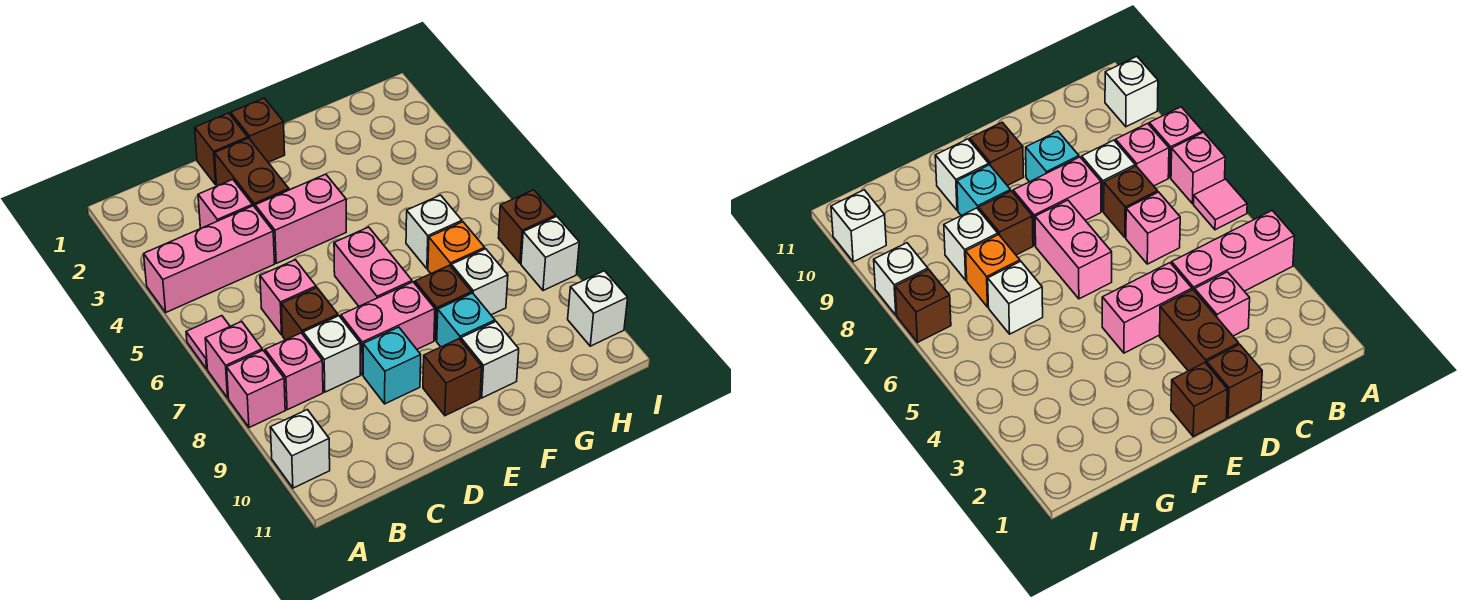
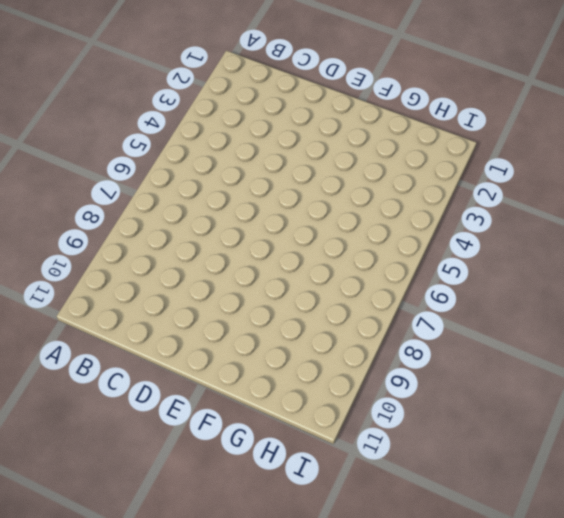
none -> pink brick A4:C4 level 1
none -> pink tile A6 level 1
none -> pink brick A7 level 1

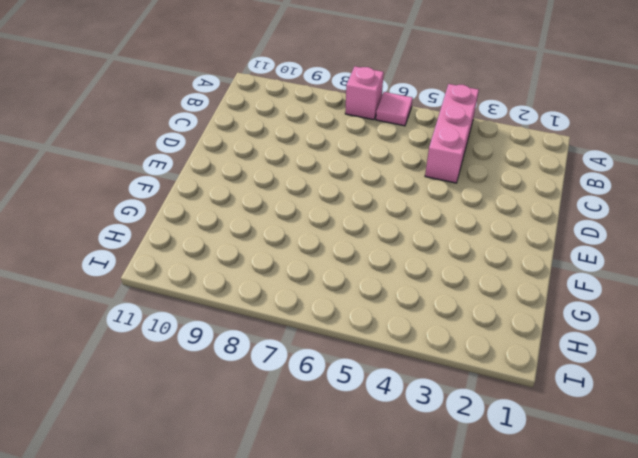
none -> pink brick A8 level 1
none -> white brick A10 level 1
none -> pink brick B8 level 1

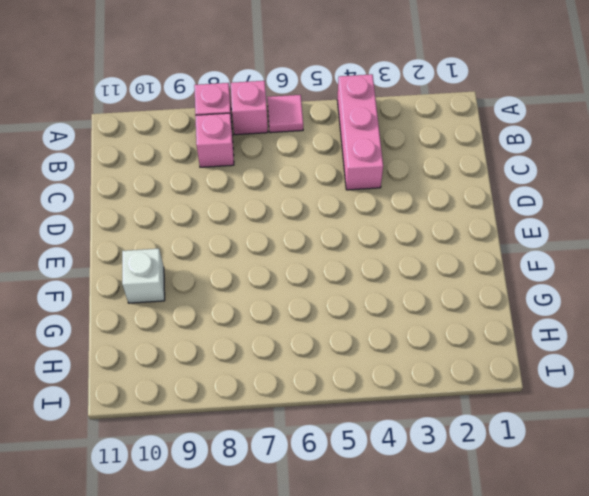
none -> white brick A10 level 1
none -> pink brick C3 level 1
none -> pink brick C6 level 1

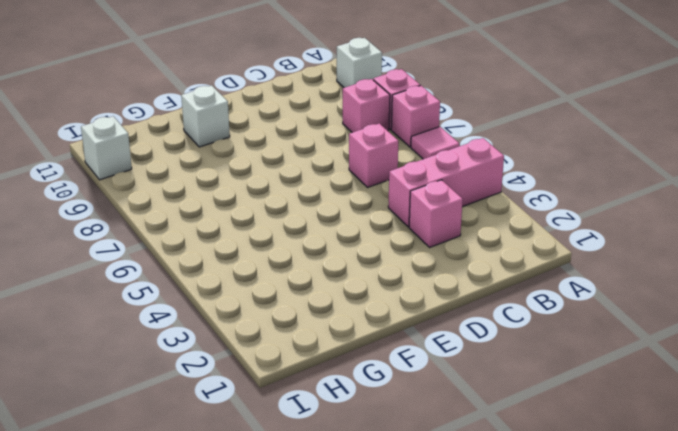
none -> brown brick C7 level 1
none -> white brick C8 level 1
none -> brown brick D1 level 1

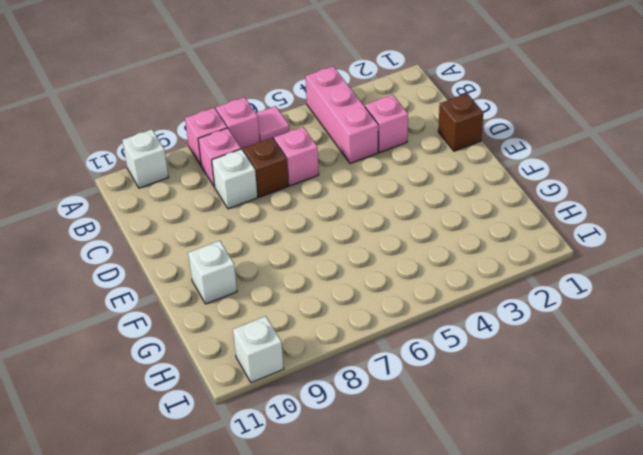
none -> brown brick D2:D3 level 1
none -> pink brick D4:E4 level 1
none -> pink brick D8:E8 level 1

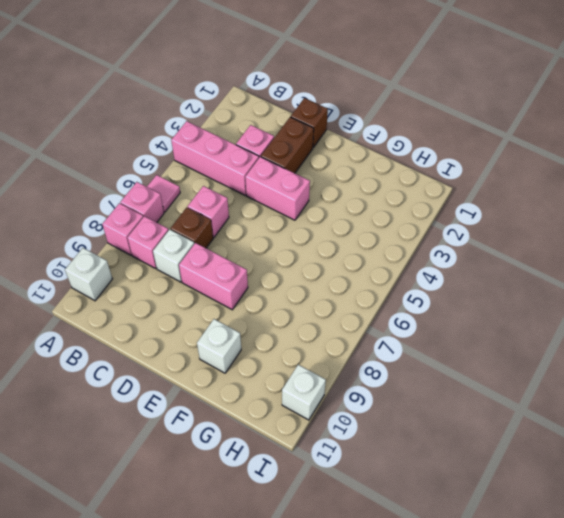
none -> cyan brick D9 level 1
none -> brown brick E1 level 1
none -> pink brick E6:E7 level 1

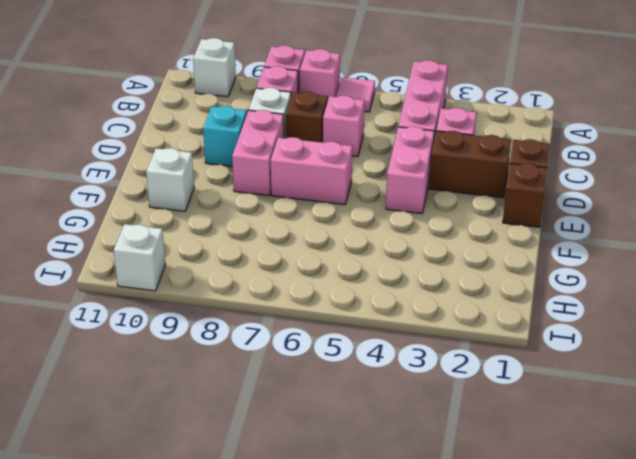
none -> brown brick E10 level 1
none -> brown brick F8 level 1
none -> cyan brick F9 level 1

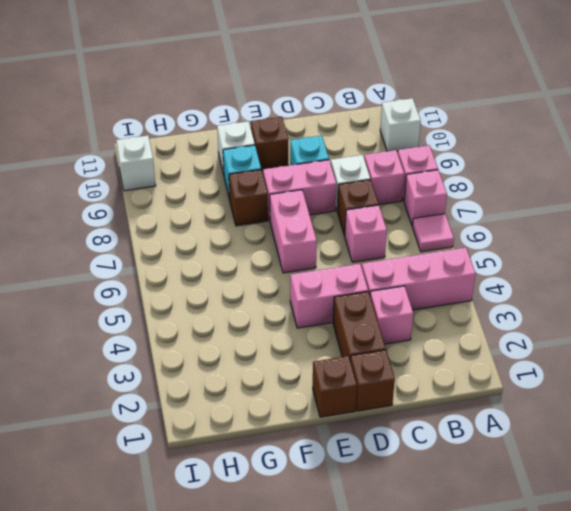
none -> white brick G6 level 1
none -> orange brick G7 level 1
none -> white brick G8 level 1

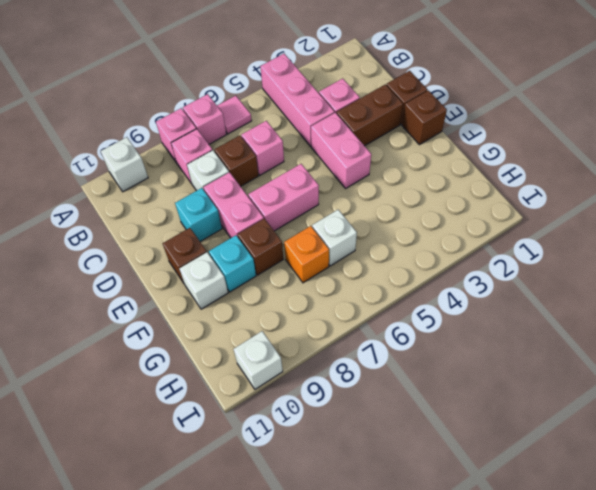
none -> white brick G8 level 1
none -> brown brick I7 level 1
none -> white brick I8 level 1

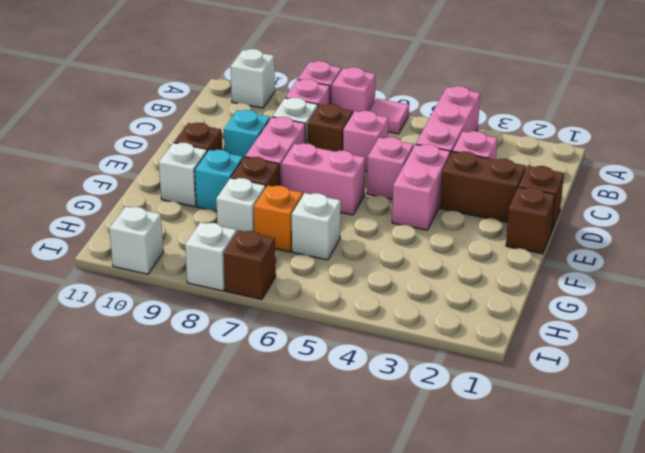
pink brick D5 level 1 -> none

